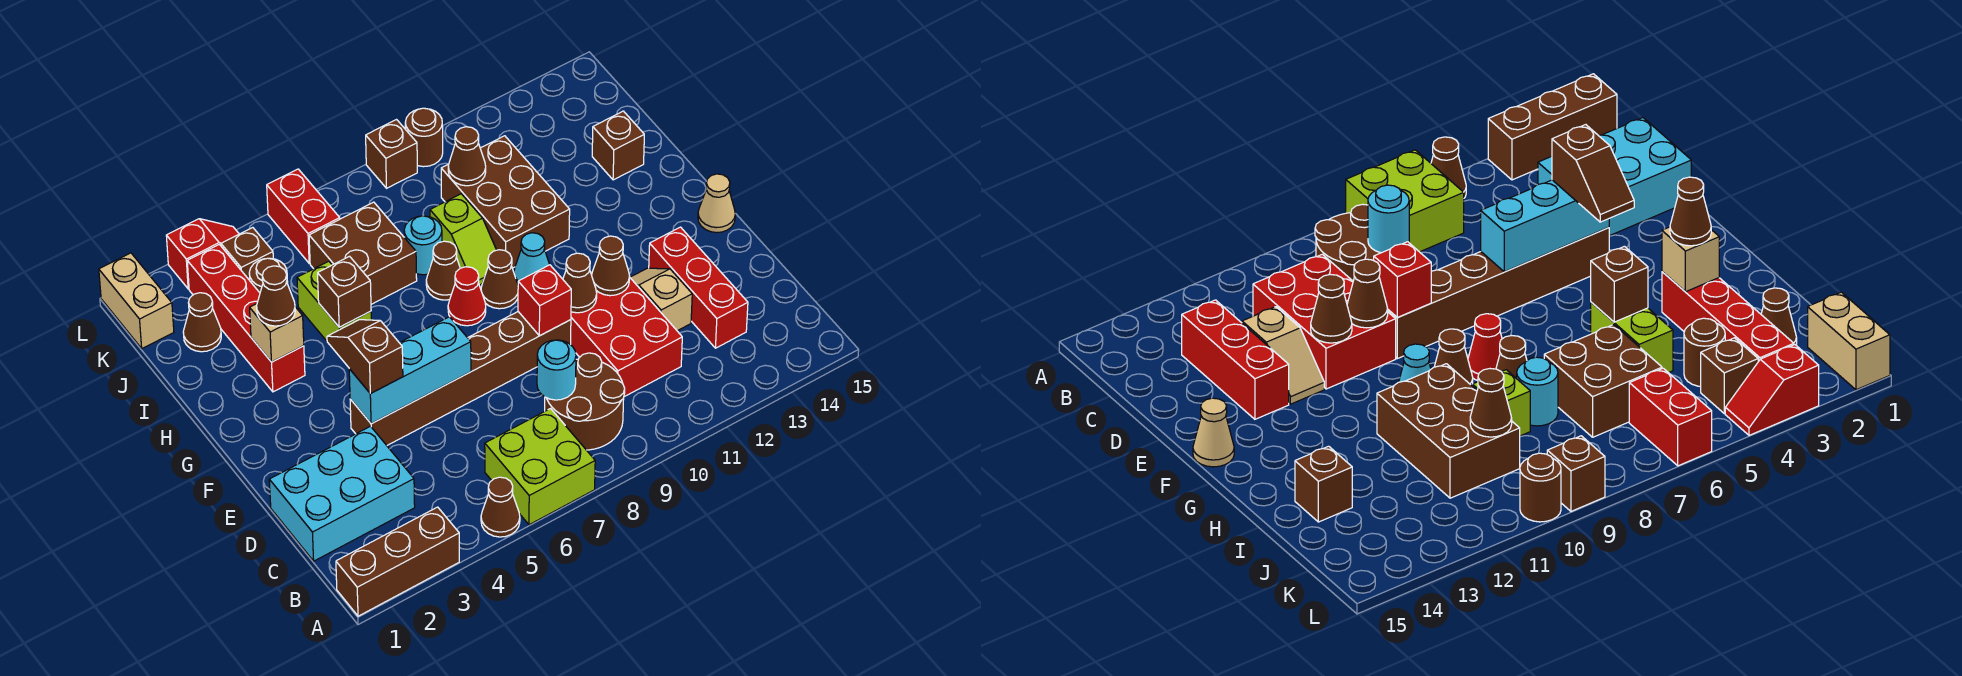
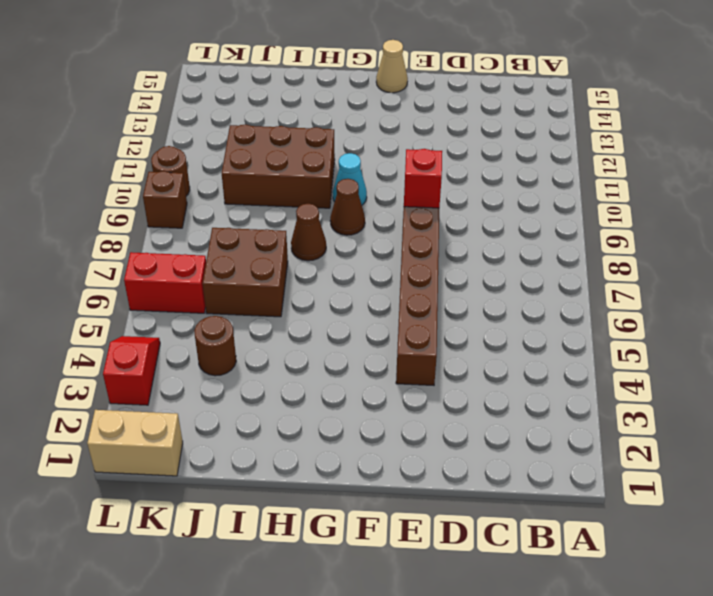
none -> brown brick A1:A3 level 1
none -> brown cone A5 level 1
none -> lime brick A6:B7 level 1
none -> brown round brick B8:C9 level 1

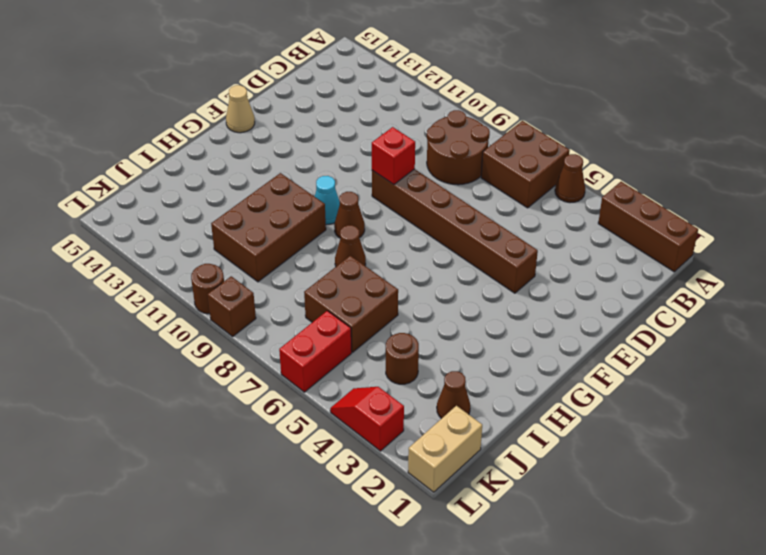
brown brick A6:B7 level 1 -> lime brick A6:B7 level 1
none -> cyan brick C1:D3 level 1
none -> red brick C10:E11 level 1
none -> red brick C13:E13 level 1
none -> tan slope D12:E12 level 1 top D

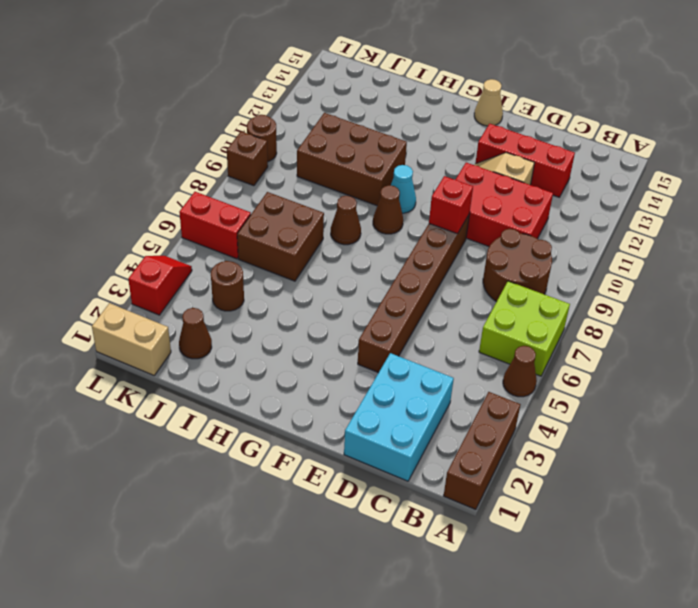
none -> red cone G8 level 1
none -> red brick H3:K3 level 1
none -> lime brick H5:I5 level 1
none -> lime slope H9:I9 level 1 top I

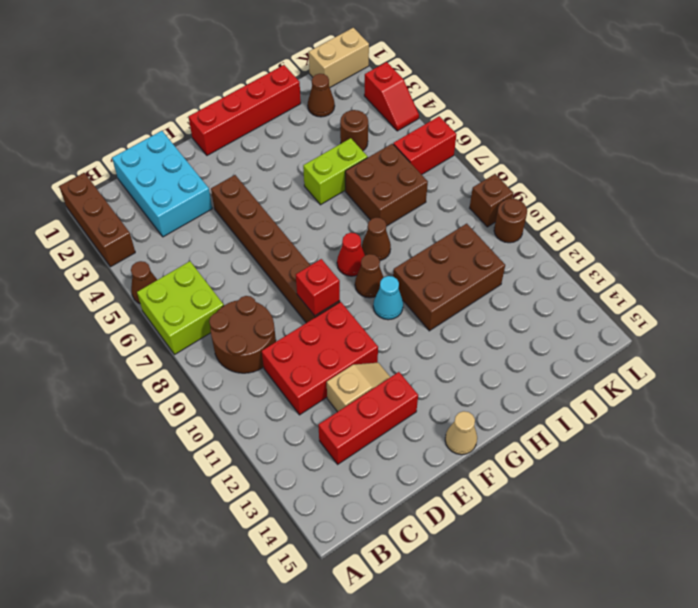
red brick F1:I1 level 1 -> red brick H3:K3 level 1
none -> lime slope H9:I9 level 1 top I
none -> cyan round brick I8 level 1
none -> brown brick I14 level 1
none -> brown brick K4 level 1

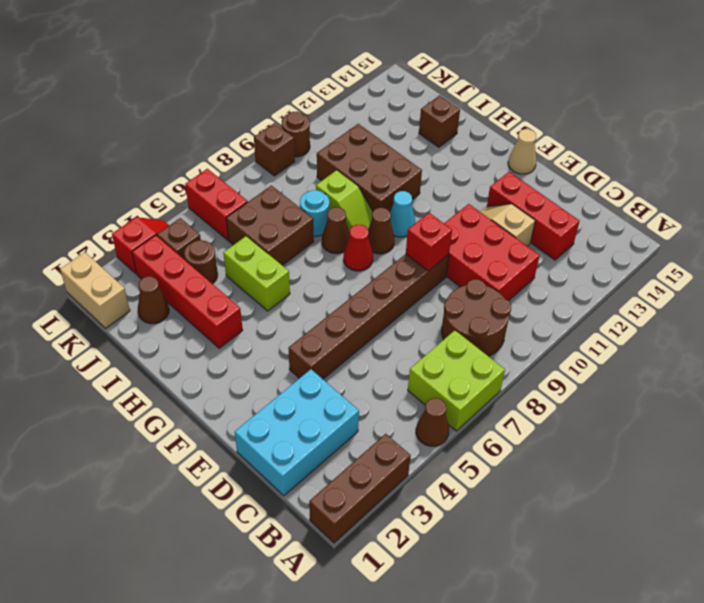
none -> cyan round brick C8 level 2
none -> cyan brick E4:E6 level 2
none -> brown cone E10 level 2
none -> brown cone E11 level 2

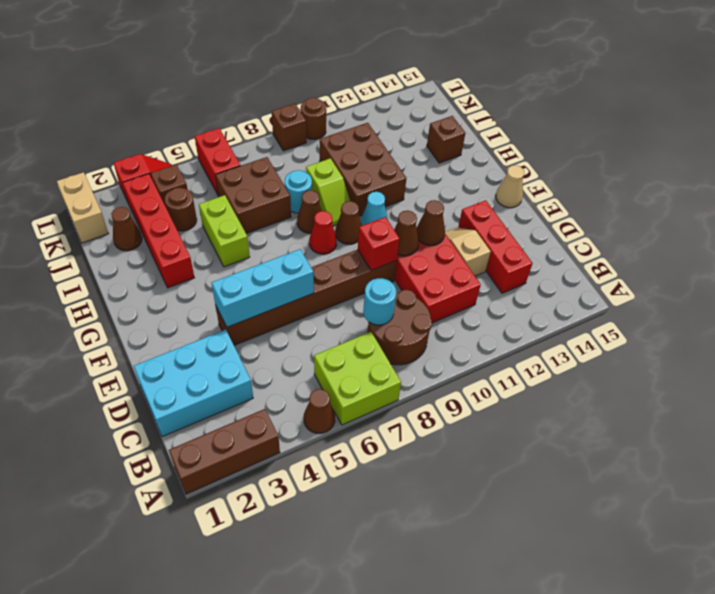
none -> tan brick H3 level 2
none -> brown brick H5 level 2
none -> brown cone J10 level 2
none -> brown slope E4:F4 level 3 top E

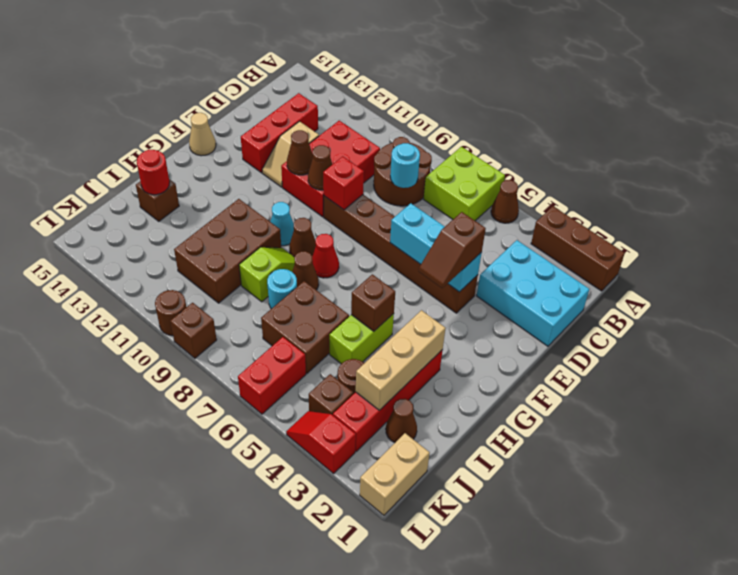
tan brick H3:J3 level 2 -> tan brick H3 level 2
red round brick I14 level 2 -> none
none -> brown cone J10 level 2
none -> brown cone H3 level 3

